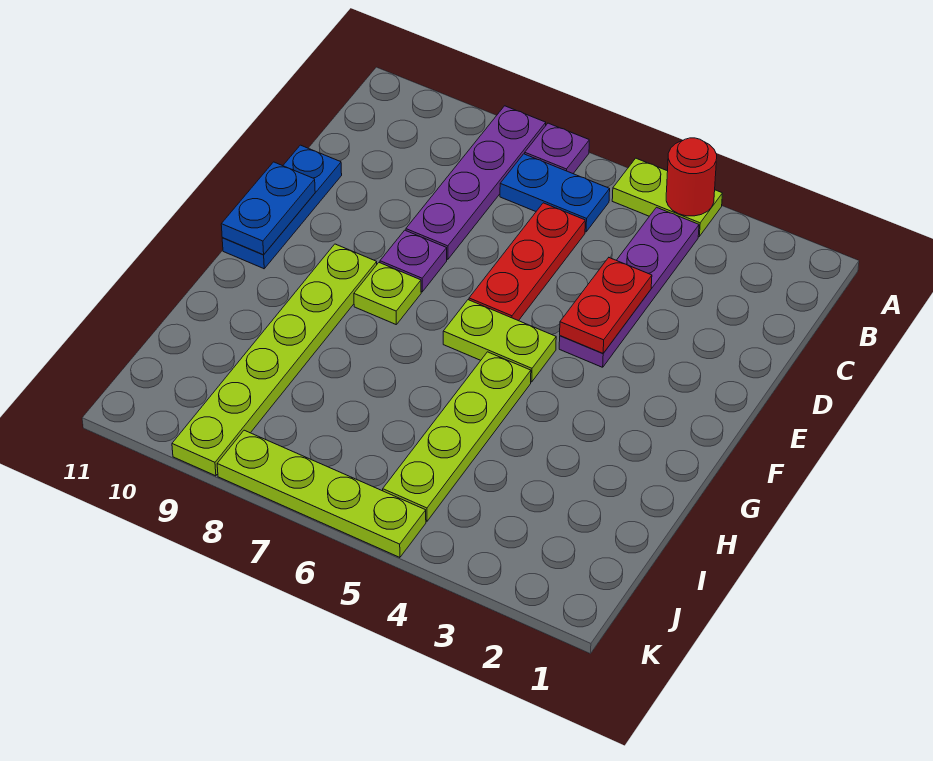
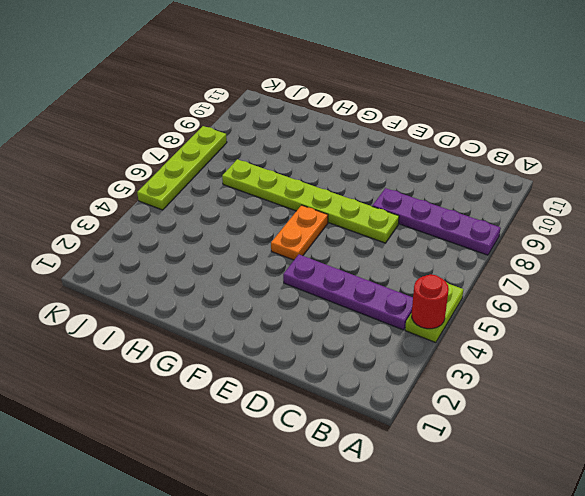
lime plate D7:I7 level 1 -> lime plate F9:K9 level 1
orange plate F5:F6 level 1 -> lime plate F5:F6 level 1
none -> purple plate A7 level 1
none -> blue plate B6:B7 level 1
none -> red plate C6:E6 level 1

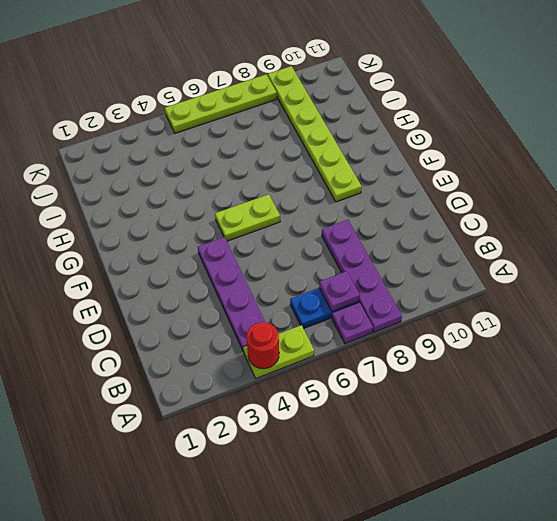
purple plate B7 level 2 -> purple plate E8 level 1
none -> red plate C6:E6 level 1
none -> blue plate D11:F11 level 1
none -> lime plate F8 level 1

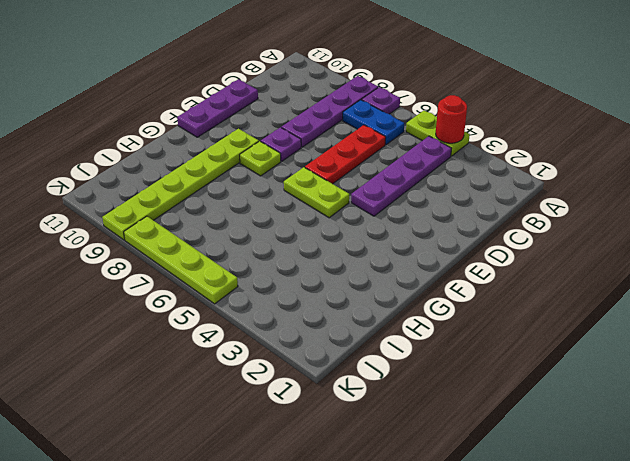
purple plate D11:F11 level 1 -> blue plate D11:F11 level 1
none -> lime plate G5:J5 level 1
none -> red plate D4:E4 level 2
none -> blue plate E11:F11 level 2

